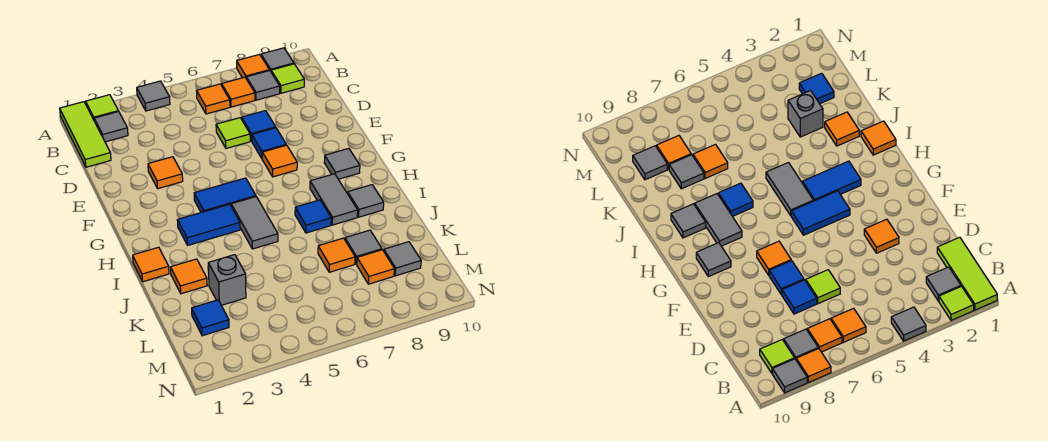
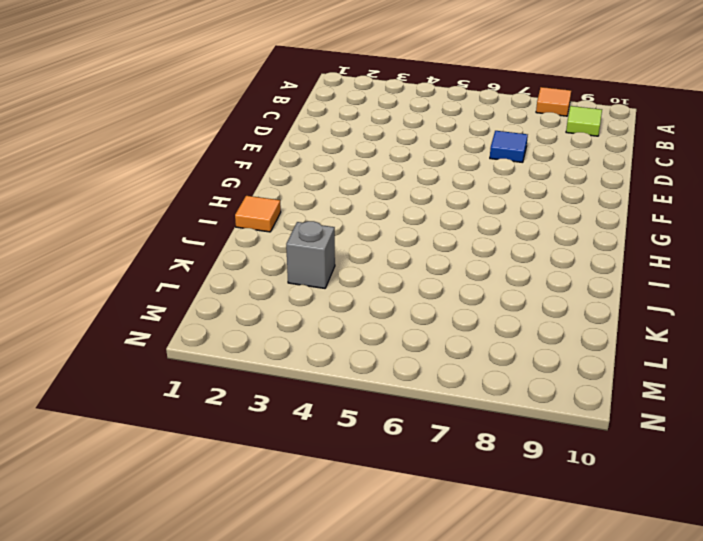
none -> lime tile A1:C1 level 1
none -> lime tile A2 level 1
none -> grey tile A4 level 1
none -> grey tile A9 level 1

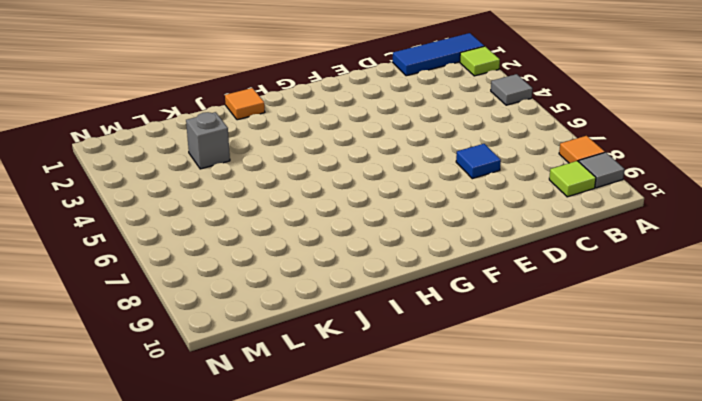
blue tile A1:C1 level 1 -> lime tile A1:C1 level 1
none -> grey tile B2 level 1
none -> orange tile B6 level 1
none -> orange tile B7 level 1
none -> grey tile B8 level 1

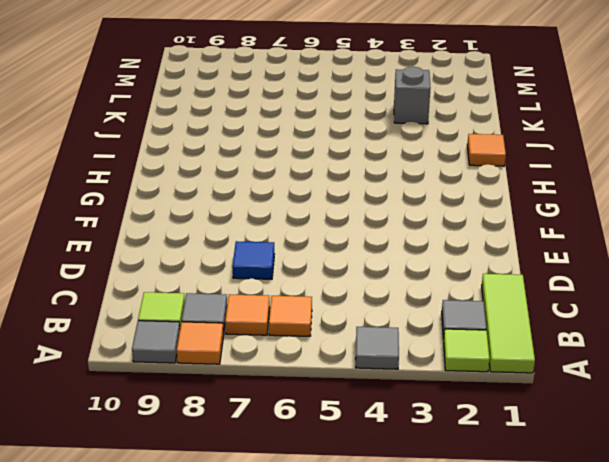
none -> lime tile D6 level 1
none -> orange tile E3 level 1
none -> blue tile E7 level 1
none -> orange tile F7 level 1

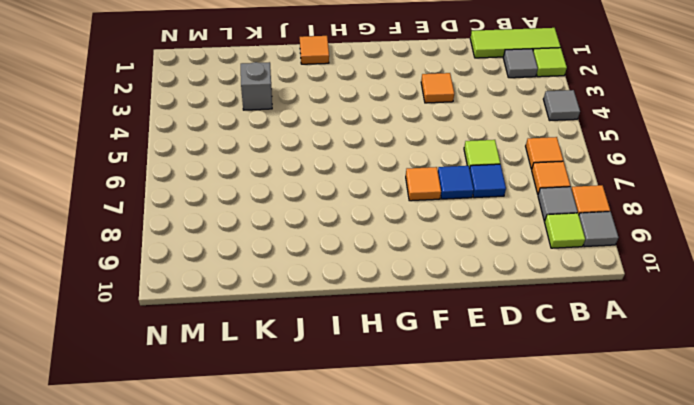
none -> blue tile G4:G5 level 1
none -> grey tile G9 level 1
none -> blue tile H3:H4 level 1
none -> grey tile H5:I5 level 1

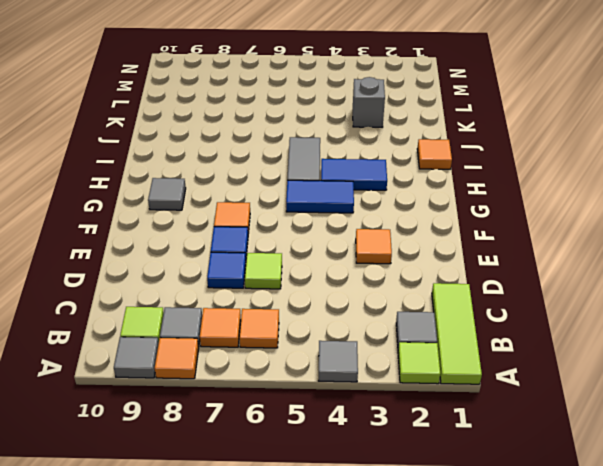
none -> grey tile H8:I8 level 1
none -> blue tile I7 level 1
none -> grey tile I9 level 1
none -> orange tile J2 level 1

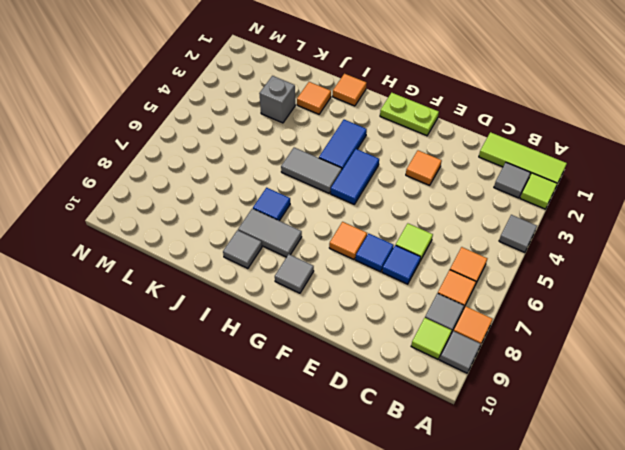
lime plate F1:G1 level 1 -> none
none -> orange tile K7 level 1
none -> grey tile K8 level 1
none -> blue tile L2 level 1
none -> orange tile L8 level 1

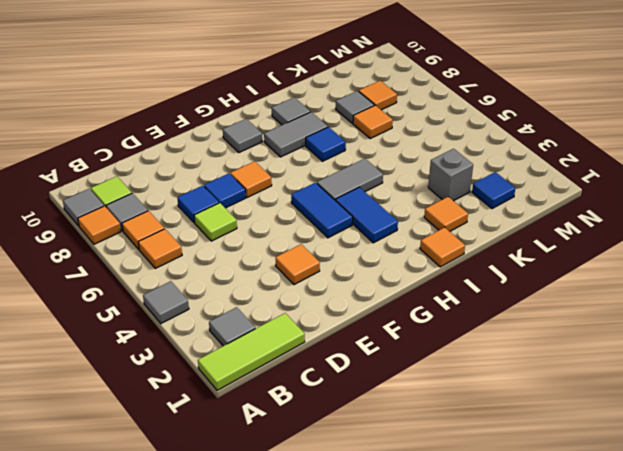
none -> lime tile A2 level 1
none -> grey tile L9 level 1

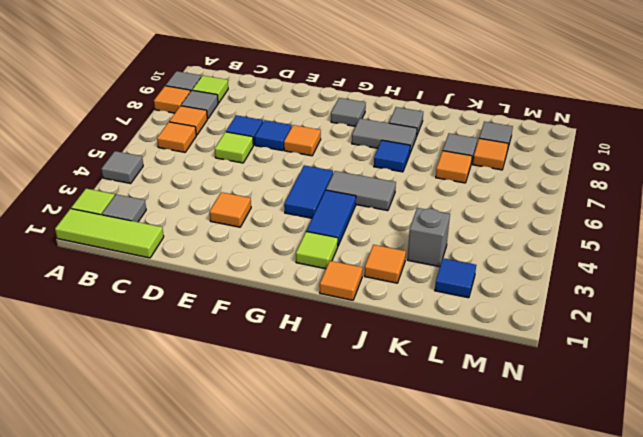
lime tile H2 level 1 -> none

